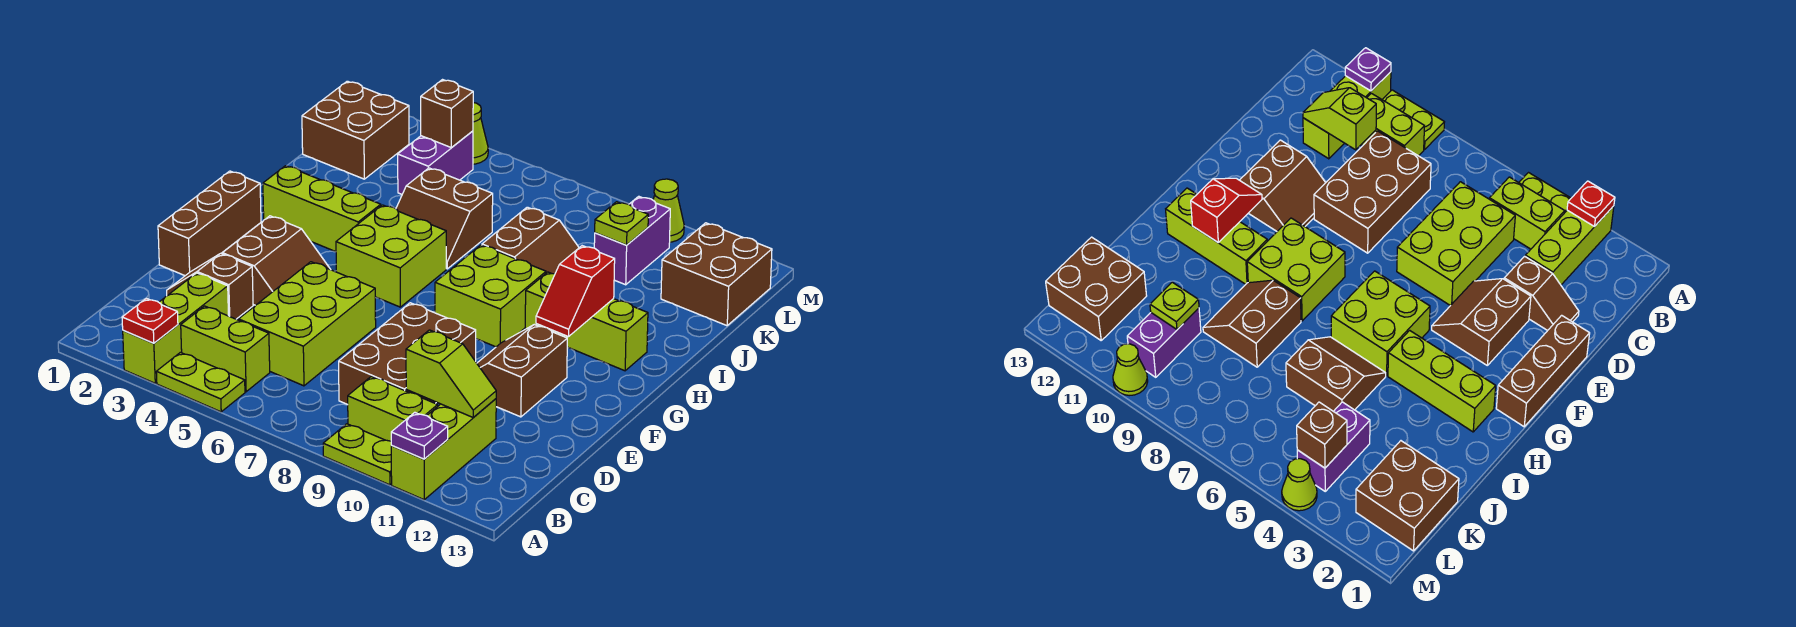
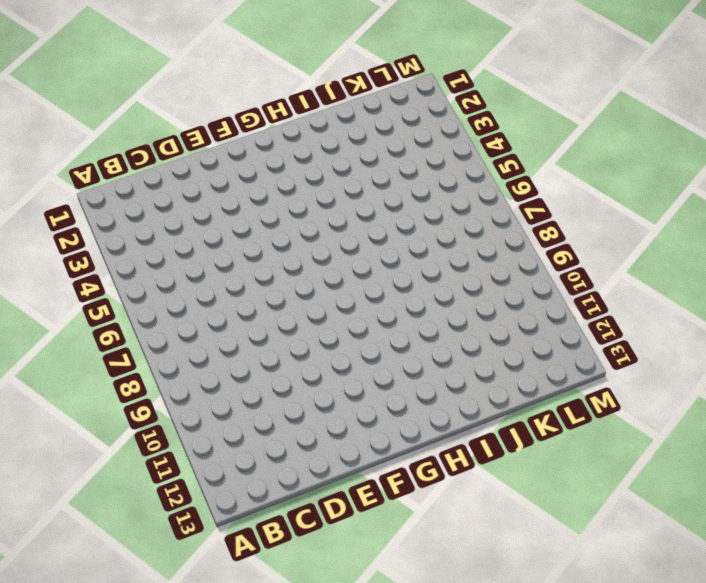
none -> lime brick A3:C3 level 1
none -> lime plate A4:A5 level 1
none -> lime plate A9:A10 level 1
none -> lime brick A11:C11 level 1

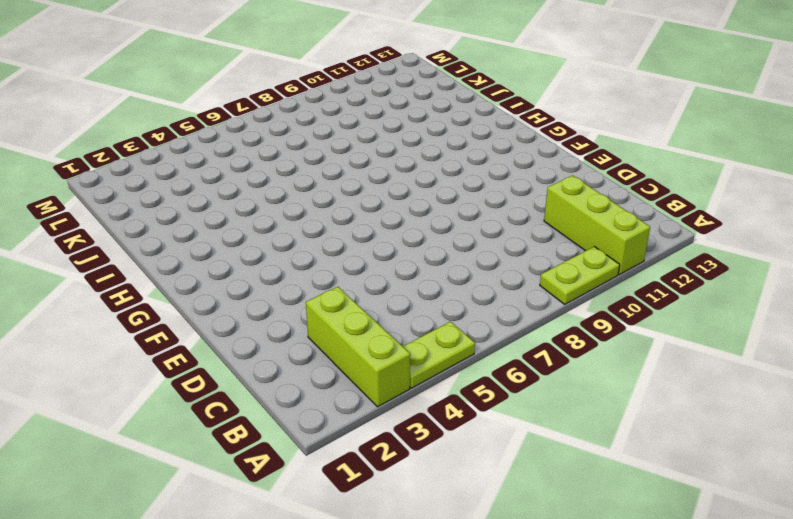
none -> lime brick B4:B5 level 1
none -> lime brick B9:B10 level 1
none -> lime brick C5:E6 level 1
none -> brown brick C8:E9 level 1

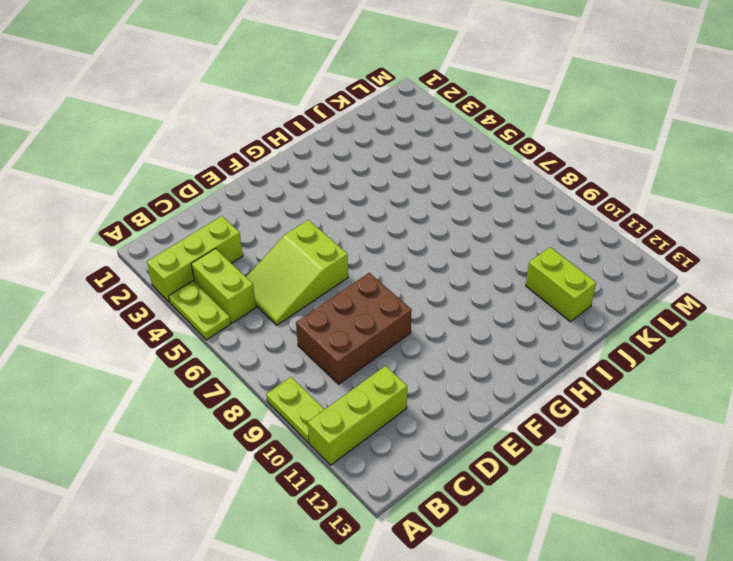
lime slope C5:E6 level 1 top E -> lime brick C5:E6 level 1
lime brick J11:J12 level 1 -> lime brick B9:B10 level 1
none -> brown slope D2:D3 level 1 top 3
none -> brown brick E1:G1 level 1
none -> brown slope E3:F4 level 1 top 3
none -> brown slope E10:F11 level 1 top 11

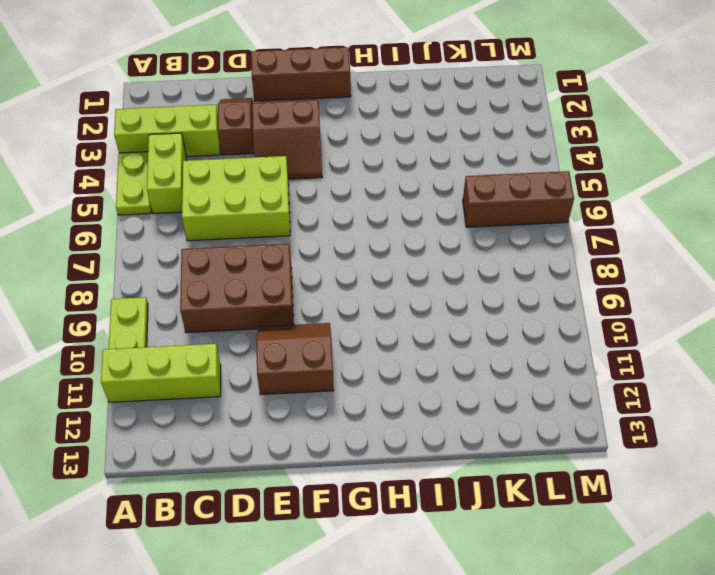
brown brick K6:M6 level 1 -> none
none -> lime brick B9:B10 level 1
none -> lime brick G5:H6 level 1
none -> lime brick G8:H9 level 1
none -> lime brick H2:H4 level 1

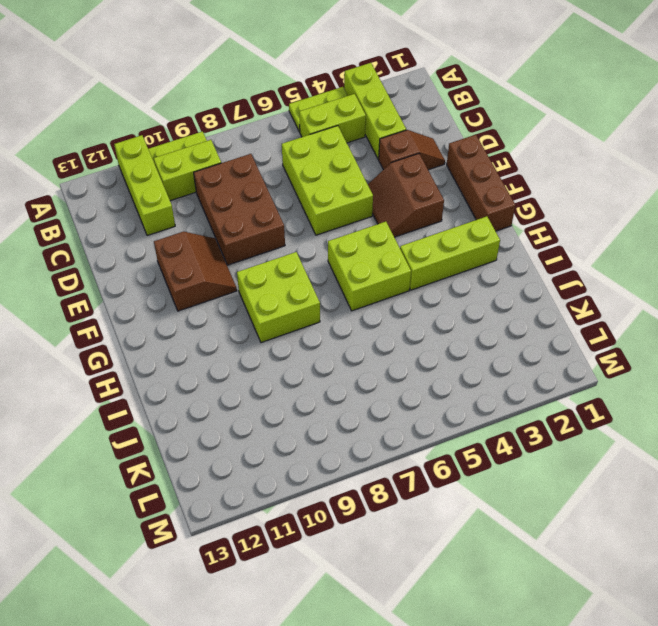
none -> lime brick H10:H12 level 1
none -> brown slope I5:J6 level 1 top J
none -> brown slope I8:J9 level 1 top 8
none -> brown brick K1:L2 level 1

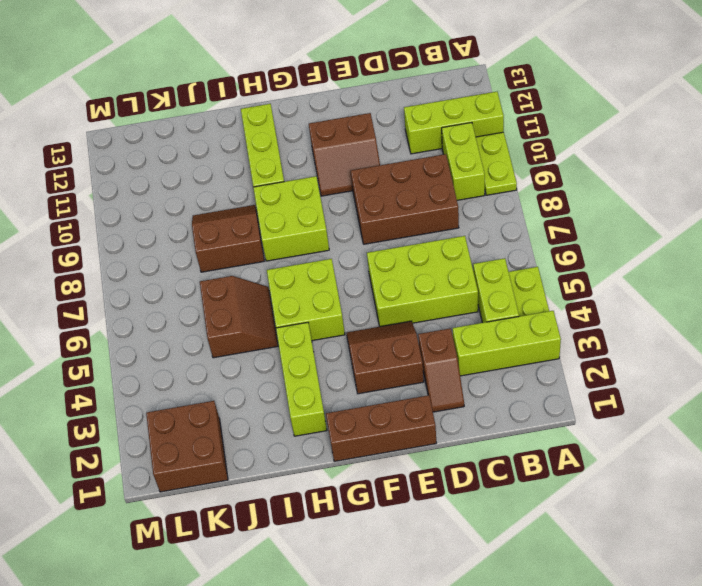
none -> purple brick K4:L4 level 1
none -> purple brick K10:L10 level 1
none -> brown brick K12:L13 level 1
none -> lime cone M4 level 1

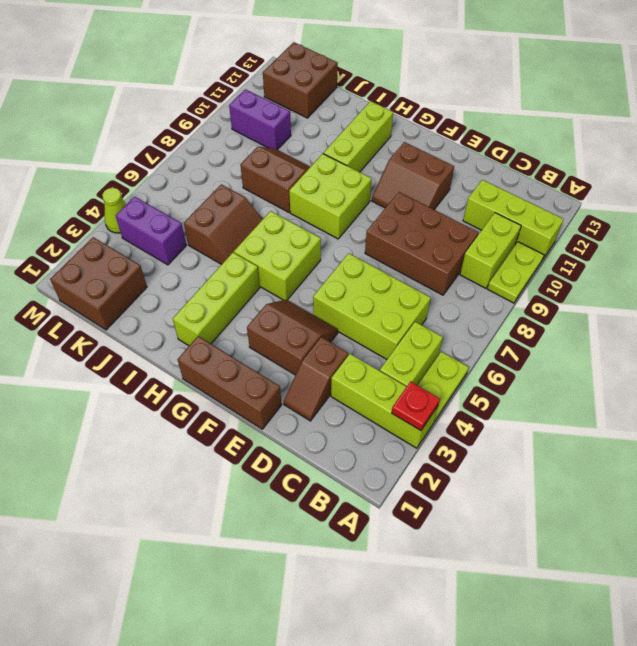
none -> lime cone M10 level 1
none -> purple plate A11 level 2
none -> lime slope C10:C11 level 2 top 10
none -> red slope G11:H11 level 2 top H

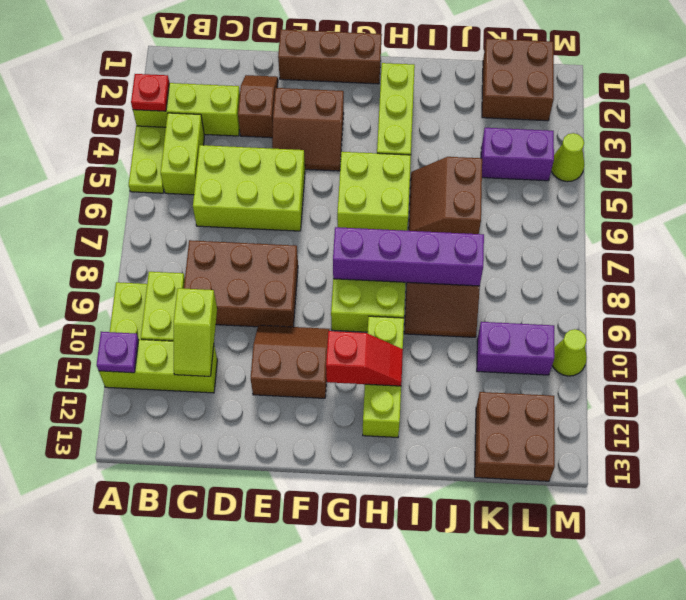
purple brick G8:J8 level 2 -> none
red slope G11:H11 level 2 top G -> red slope G11:H11 level 2 top H
none -> lime plate K10 level 2
none -> brown brick L4 level 2

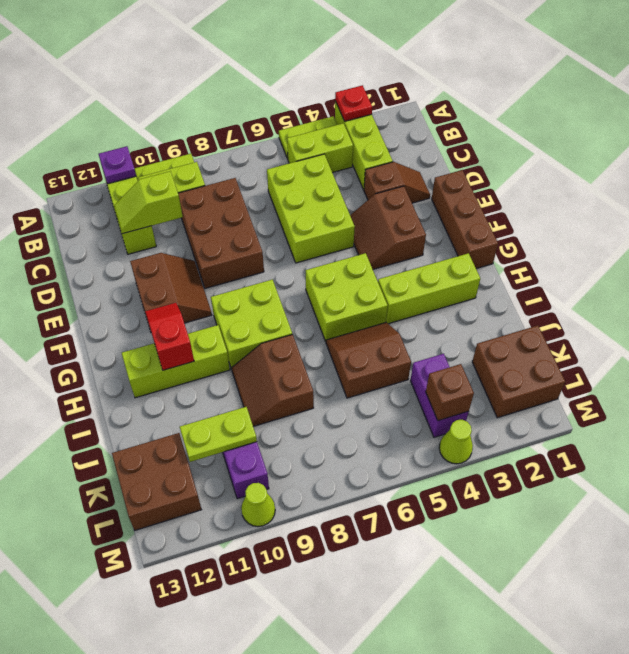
lime plate K10:K11 level 2 -> lime plate K10 level 2

